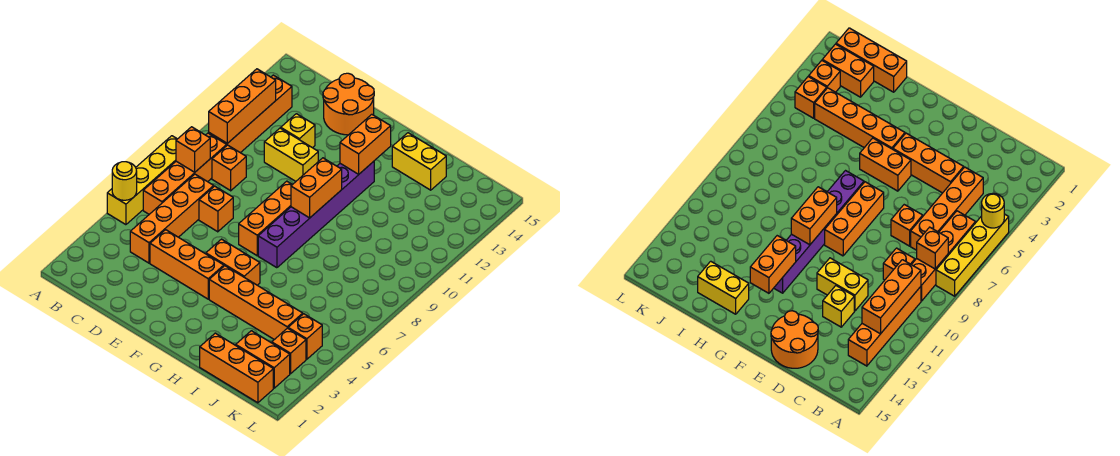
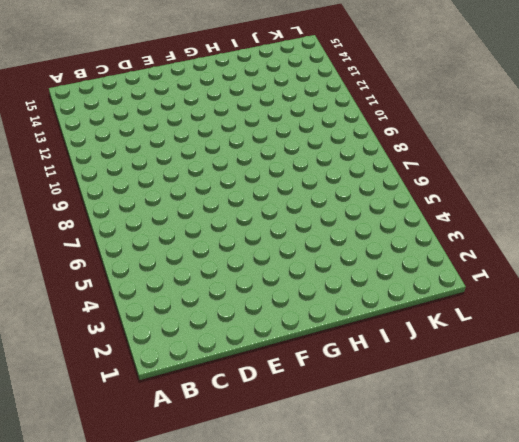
none -> yellow brick A5:A8 level 1
none -> orange brick B6:B9 level 1
none -> orange brick B10:B13 level 1

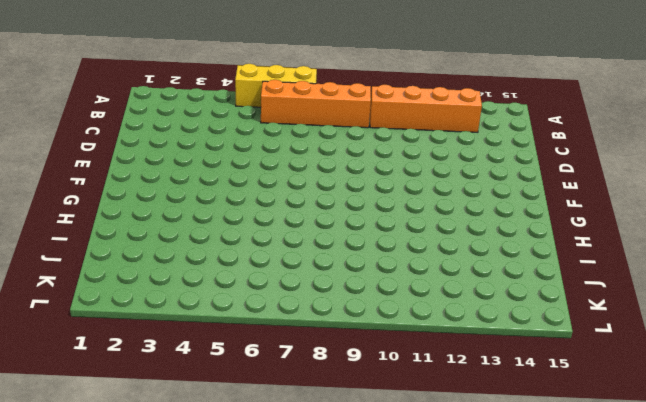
yellow brick A5:A7 level 1 -> yellow brick A5:A8 level 1
none -> orange brick C4:C7 level 1
none -> orange brick C9 level 1
none -> orange brick D4:F4 level 1

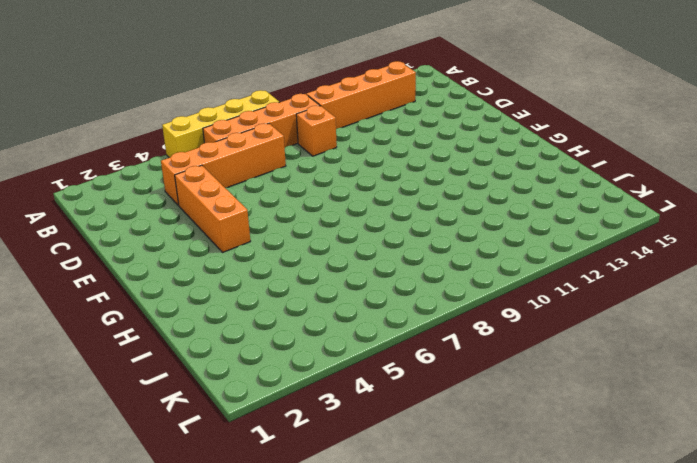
none -> orange brick D7 level 1
none -> yellow brick D11:E11 level 1
none -> yellow brick D12 level 1

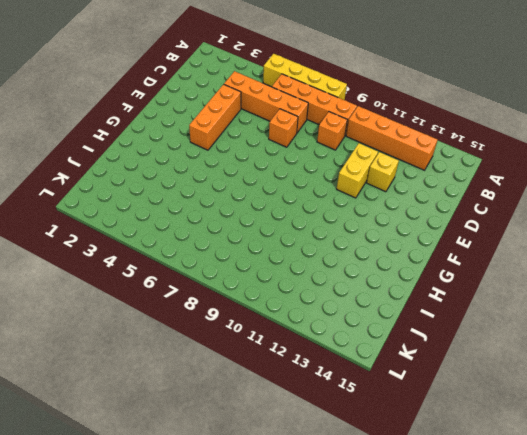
none -> orange round brick D14:E15 level 1
none -> orange brick F5:G5 level 1
none -> orange brick F7:F9 level 1

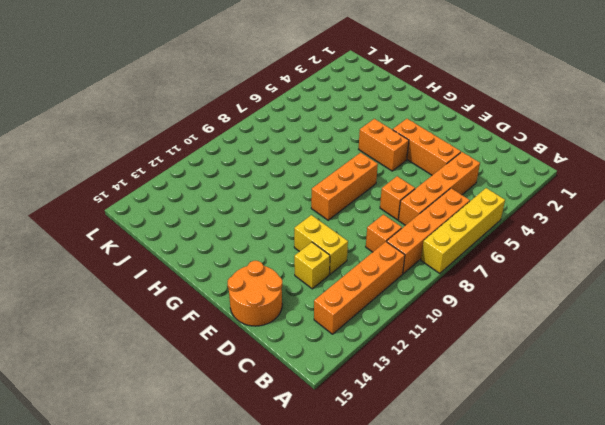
none -> orange brick G4:J4 level 1
none -> purple brick G7:G12 level 1
none -> yellow brick H14:I14 level 1

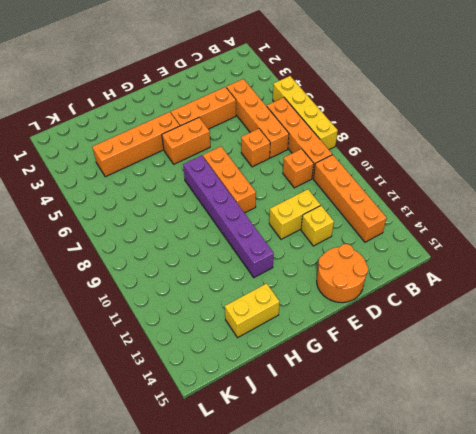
none -> orange brick I1:K1 level 1
none -> orange brick J2:K2 level 1
none -> orange brick K3 level 1

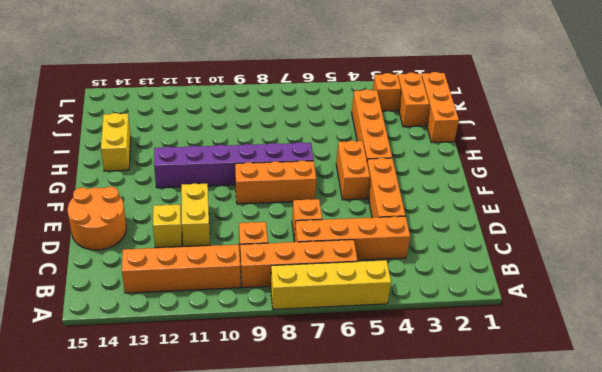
none -> orange brick K4 level 1
none -> yellow round brick A5 level 2
none -> orange brick B8 level 2

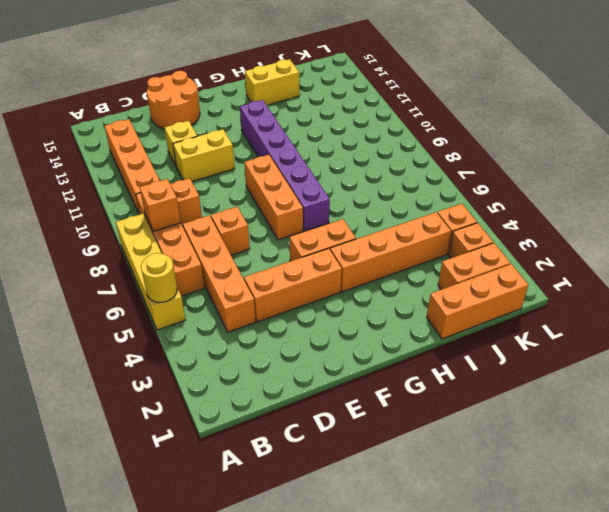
none -> orange brick B10:B12 level 2
none -> orange brick G9:G10 level 2
none -> orange brick G12:G13 level 2

